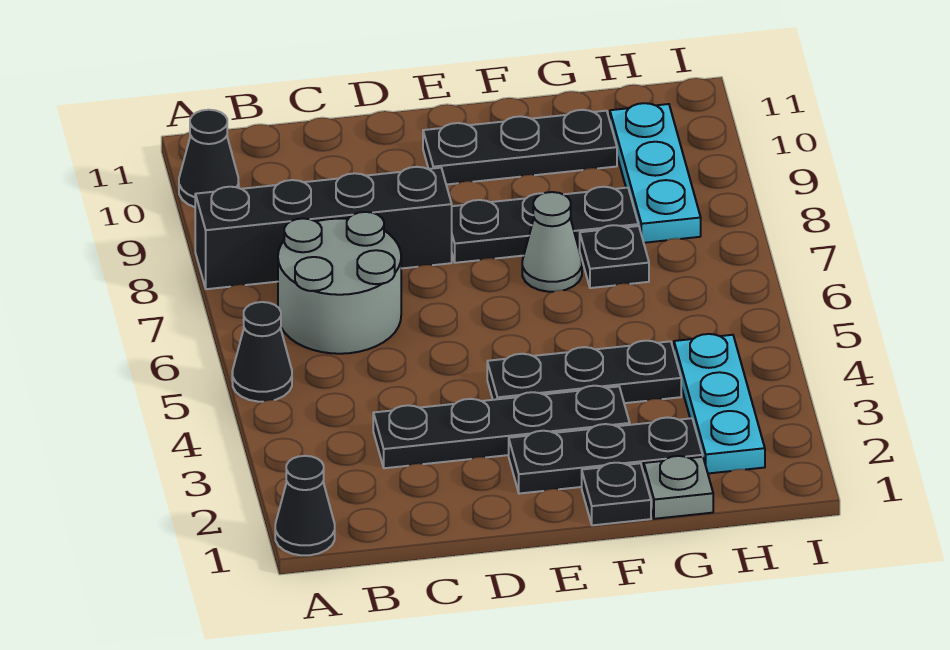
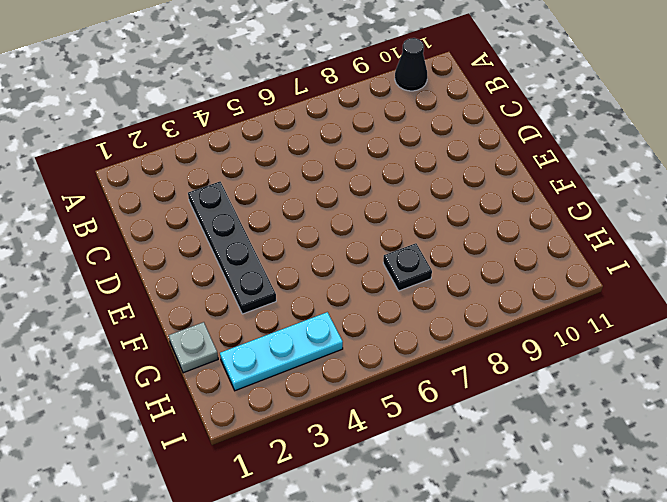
none -> black cone A1 level 1
none -> black cone A5 level 1
none -> black brick A8:D8 level 1

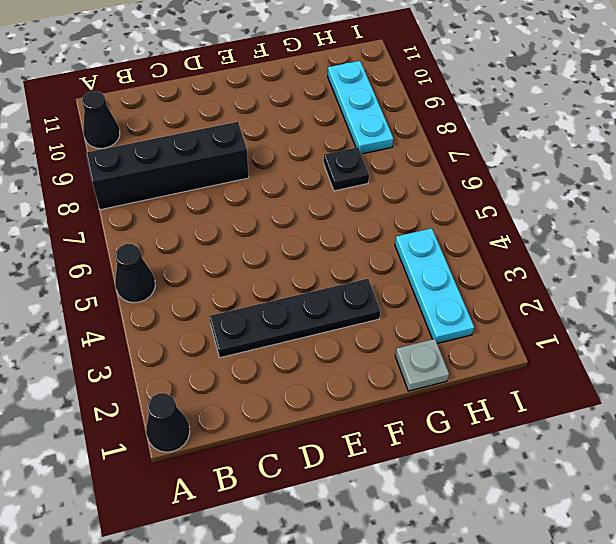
none -> grey round brick B6:C7 level 1
none -> black plate E2:G2 level 1
none -> black plate E4:G4 level 1

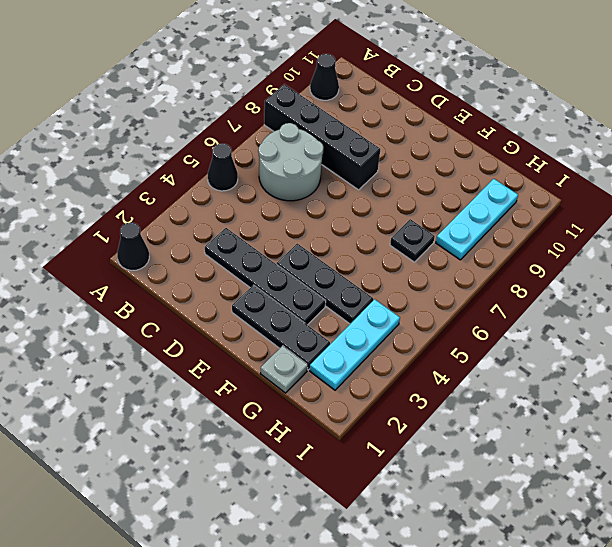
none -> black plate E8:G8 level 1
none -> black plate E10:G10 level 1
none -> black plate F1 level 1

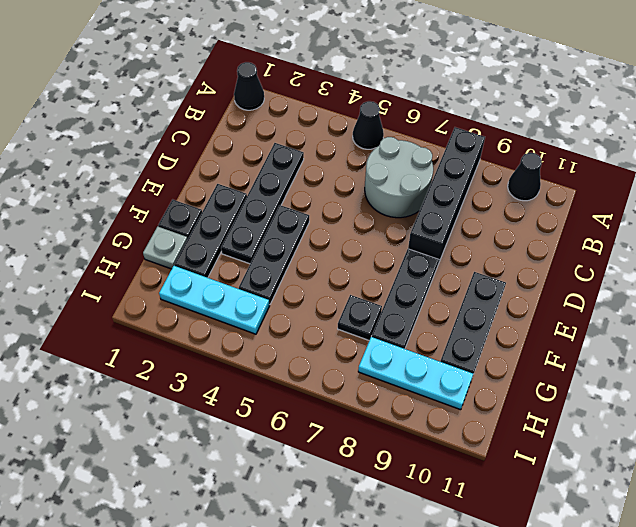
none -> grey cone F7 level 1

